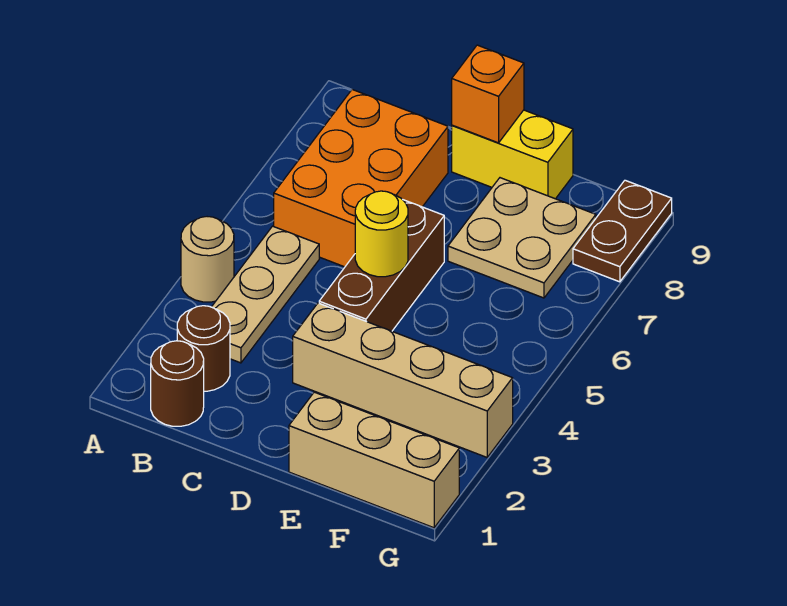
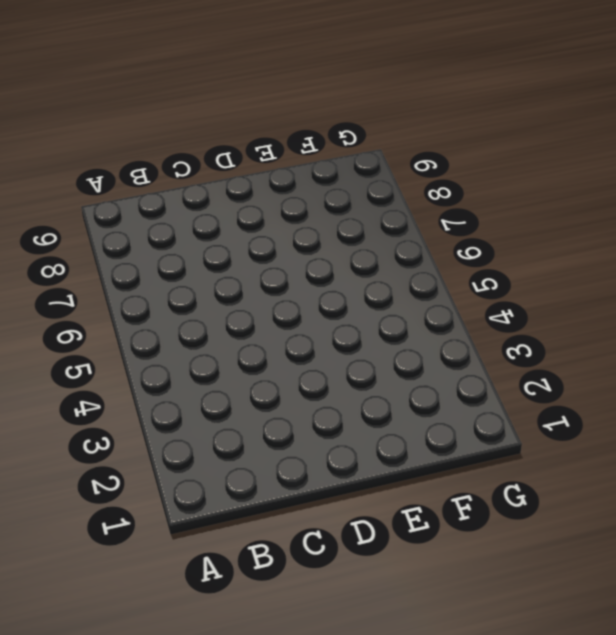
none -> tan round brick A4 level 1
none -> brown round brick B1 level 1
none -> brown round brick B2 level 1

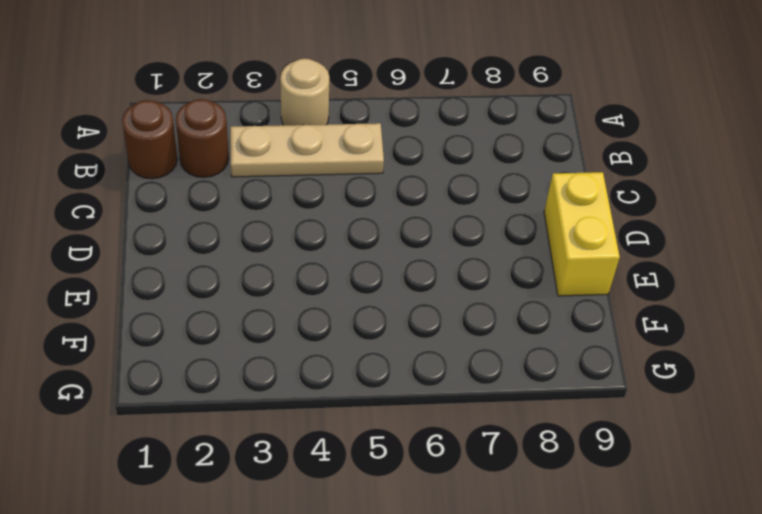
none -> orange brick B6:C8 level 1
none -> tan brick D3:G3 level 1
none -> brown brick D4:D6 level 1

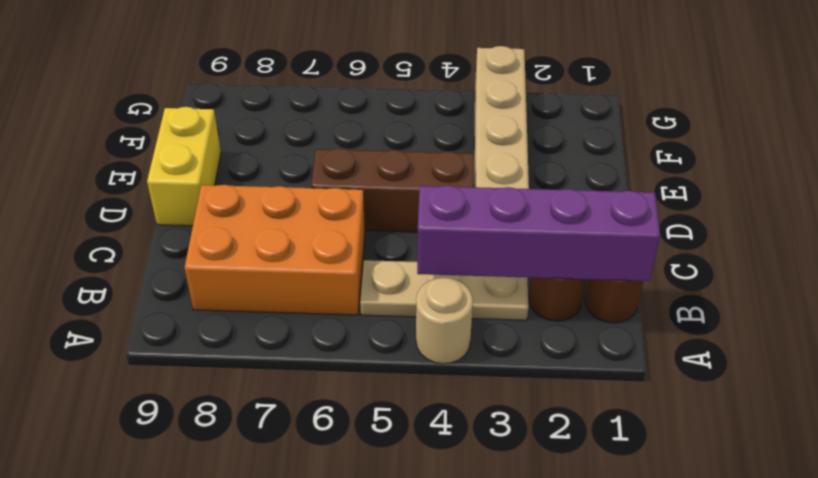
purple brick B1:B4 level 2 -> none
none -> tan brick E1:G1 level 1
none -> tan plate E7:F8 level 1
none -> brown plate G8:G9 level 1

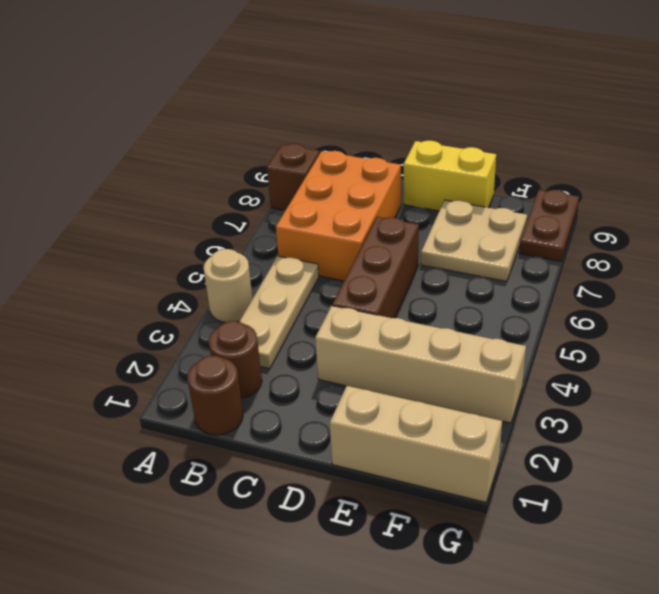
brown brick A8 level 1 -> none
none -> yellow round brick D5 level 2
none -> orange brick D9 level 2

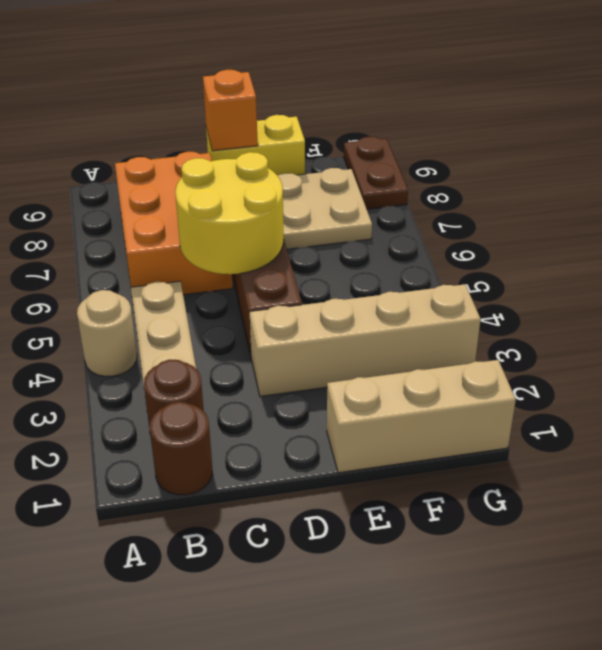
yellow round brick C5:D6 level 2 -> yellow round brick D5 level 2

